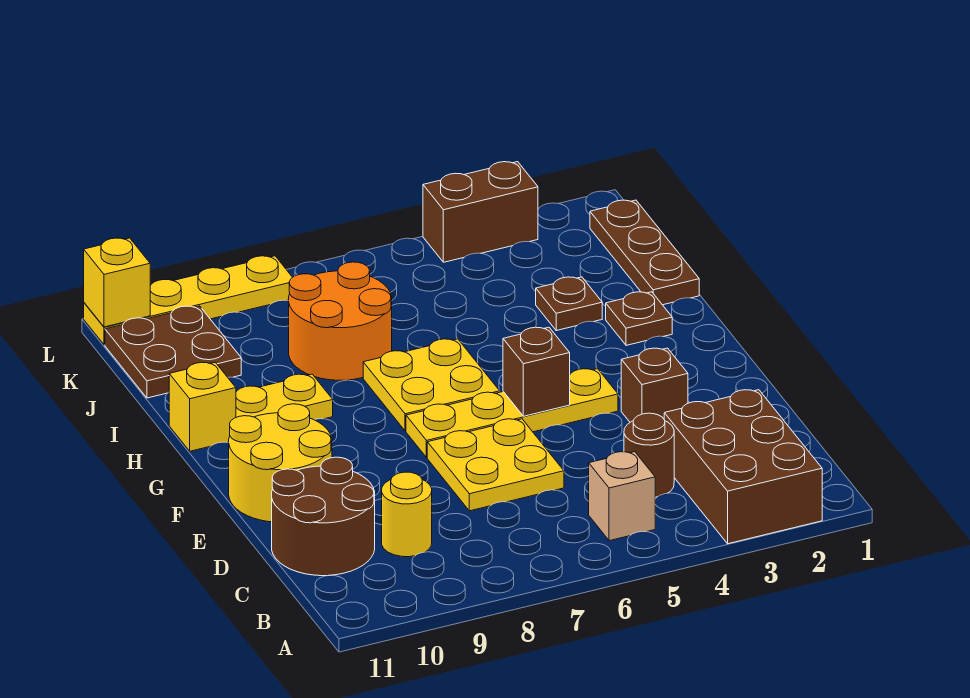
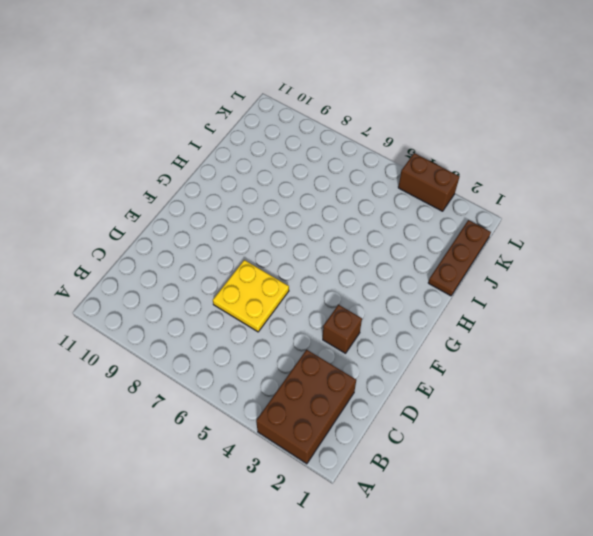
none -> tan brick B5 level 1
none -> brown round brick C4 level 1
none -> yellow round brick C9 level 1

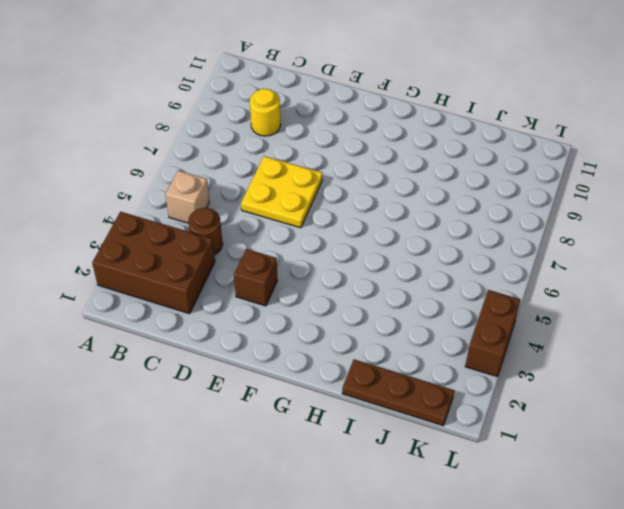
none -> brown round brick C10:D11 level 1
none -> yellow round brick E10:F11 level 1
none -> yellow plate F4:F7 level 1

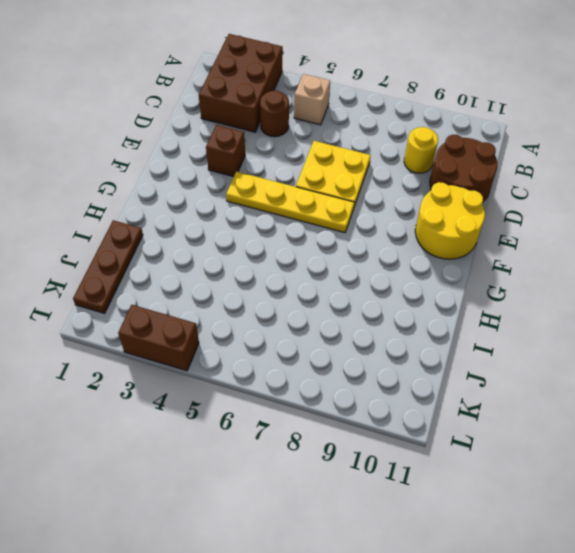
none -> yellow plate G6:H7 level 1
none -> brown plate H2 level 1
none -> yellow plate H9:H10 level 1

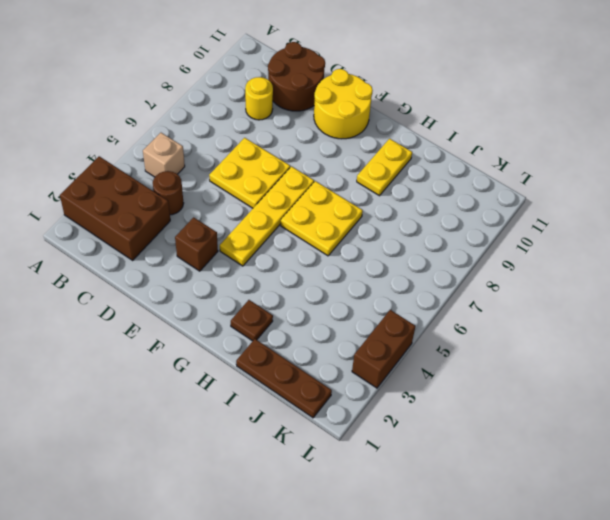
none -> yellow brick H11 level 1
none -> brown plate I3 level 1
none -> orange round brick I7:J8 level 1

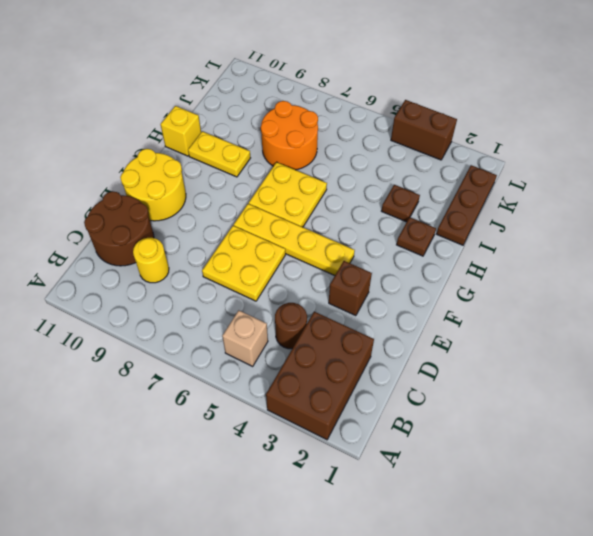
none -> brown plate J10:K11 level 1
none -> yellow plate L8:L11 level 1
none -> brown brick F5 level 2

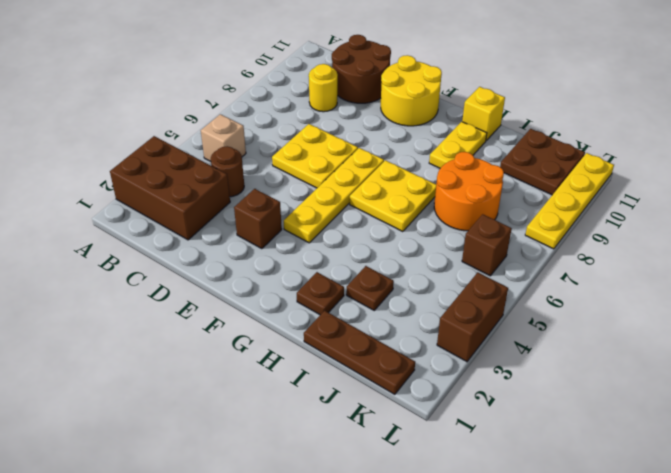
brown brick K6 level 1 -> brown brick F5 level 2
none -> yellow brick L11 level 2

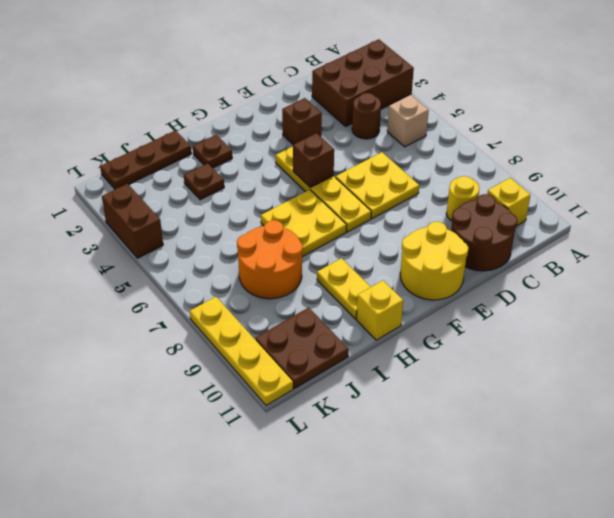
yellow brick B10 level 1 -> yellow brick L11 level 2

